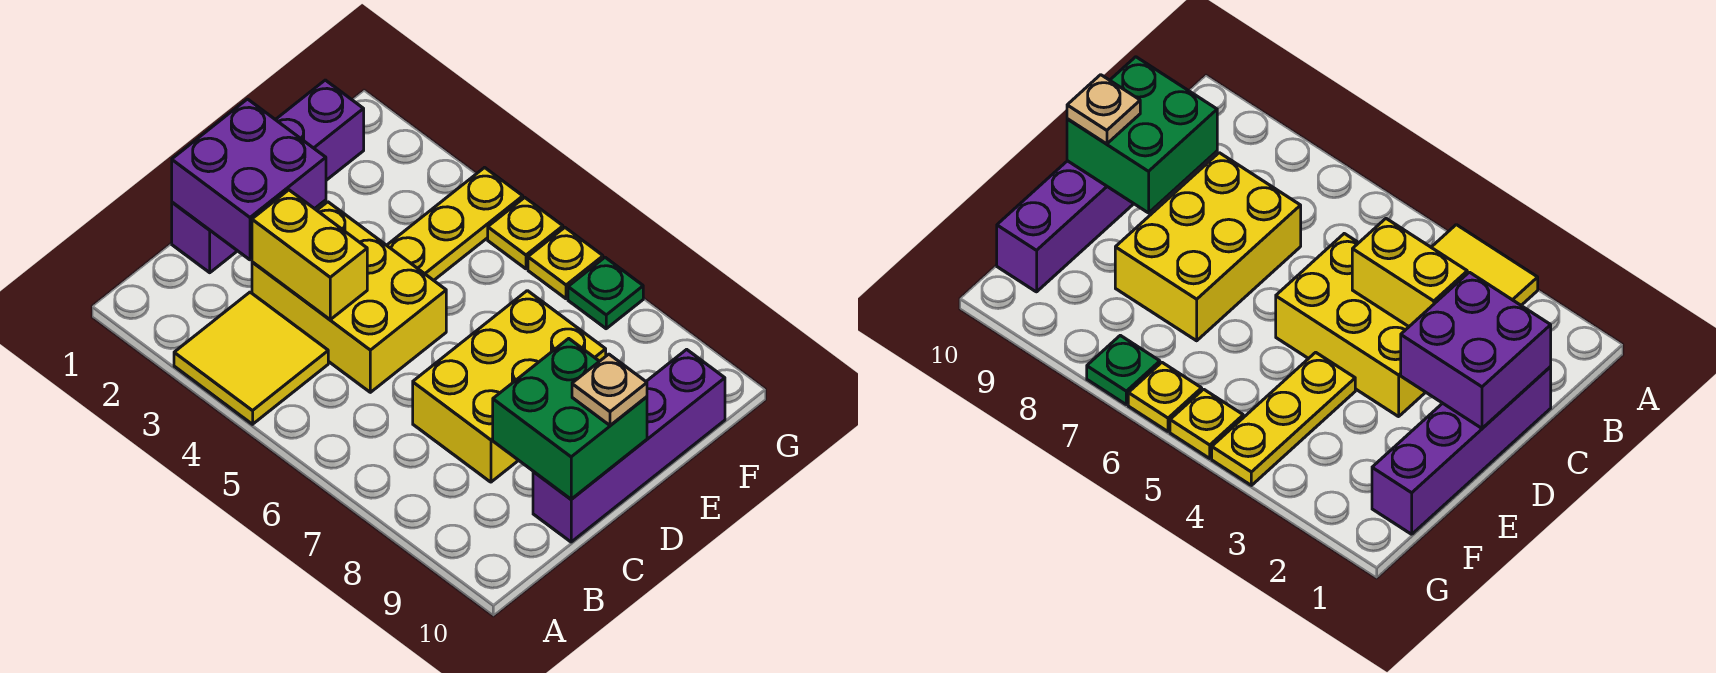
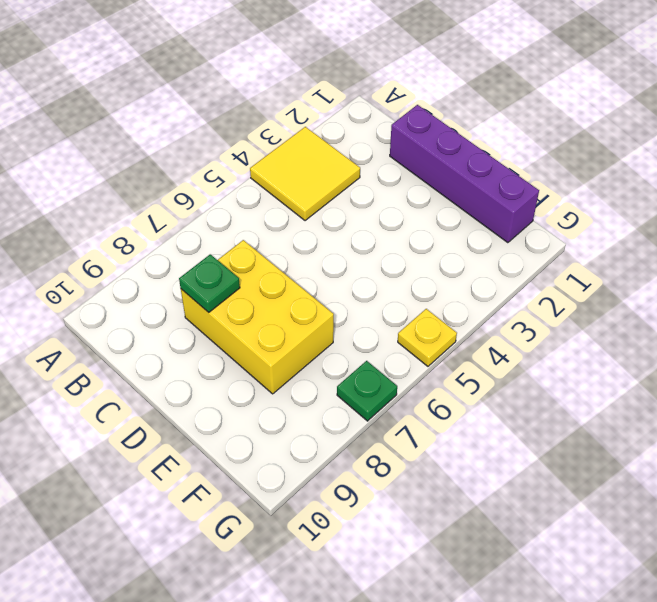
green plate C8 level 2 -> none
none -> yellow brick C3:D5 level 1
none -> purple brick C10:F10 level 1
none -> yellow plate E4:G4 level 1

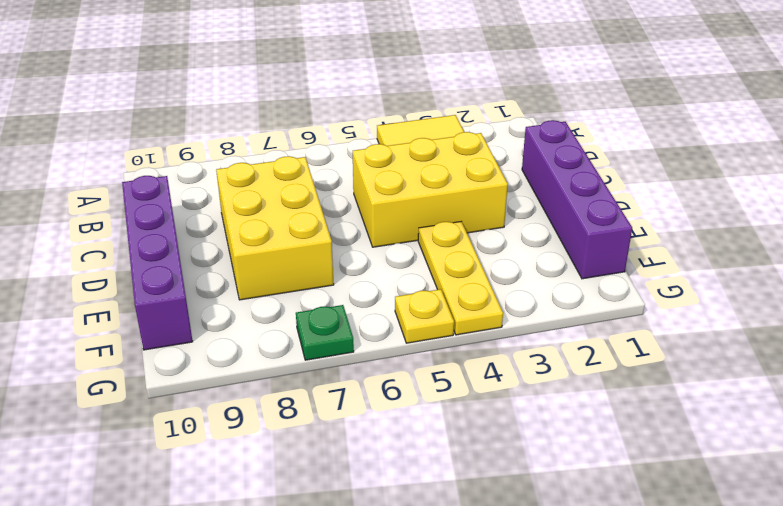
none -> yellow plate G6 level 1
none -> purple brick C1:D2 level 2
none -> yellow brick C3:C4 level 2

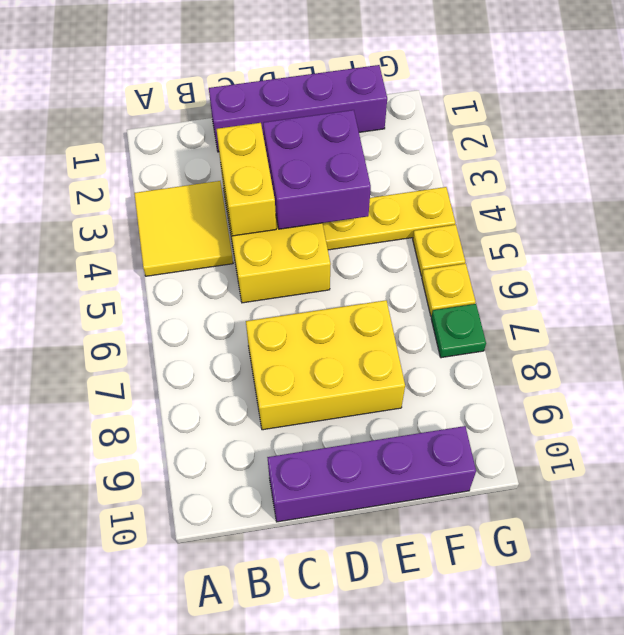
purple brick D3:E4 level 2 -> purple brick C1:D2 level 2
none -> green brick C9:D10 level 2
none -> tan plate D10 level 3

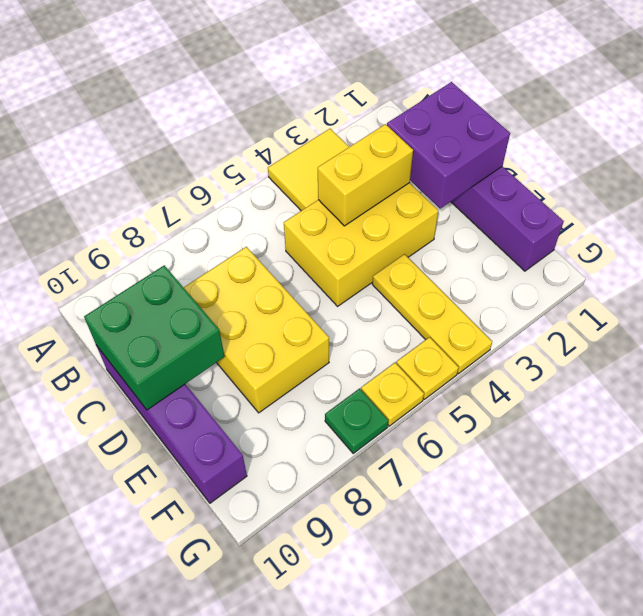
none -> tan plate D10 level 3

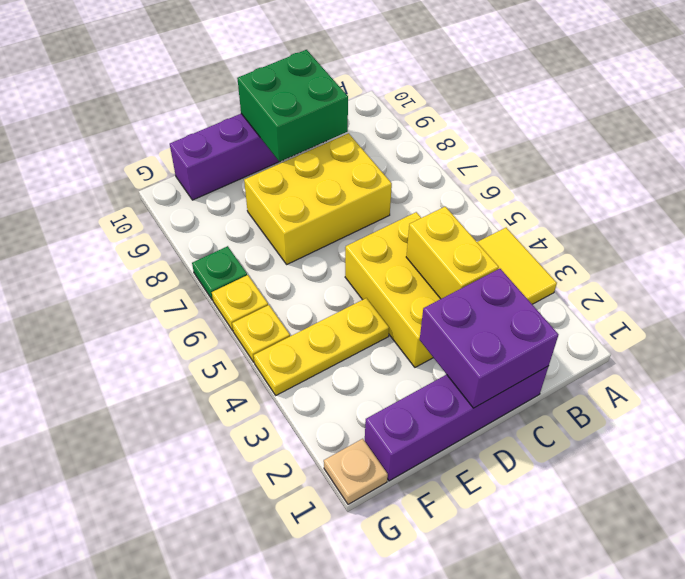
tan plate G1 level 1 -> tan plate D10 level 3

